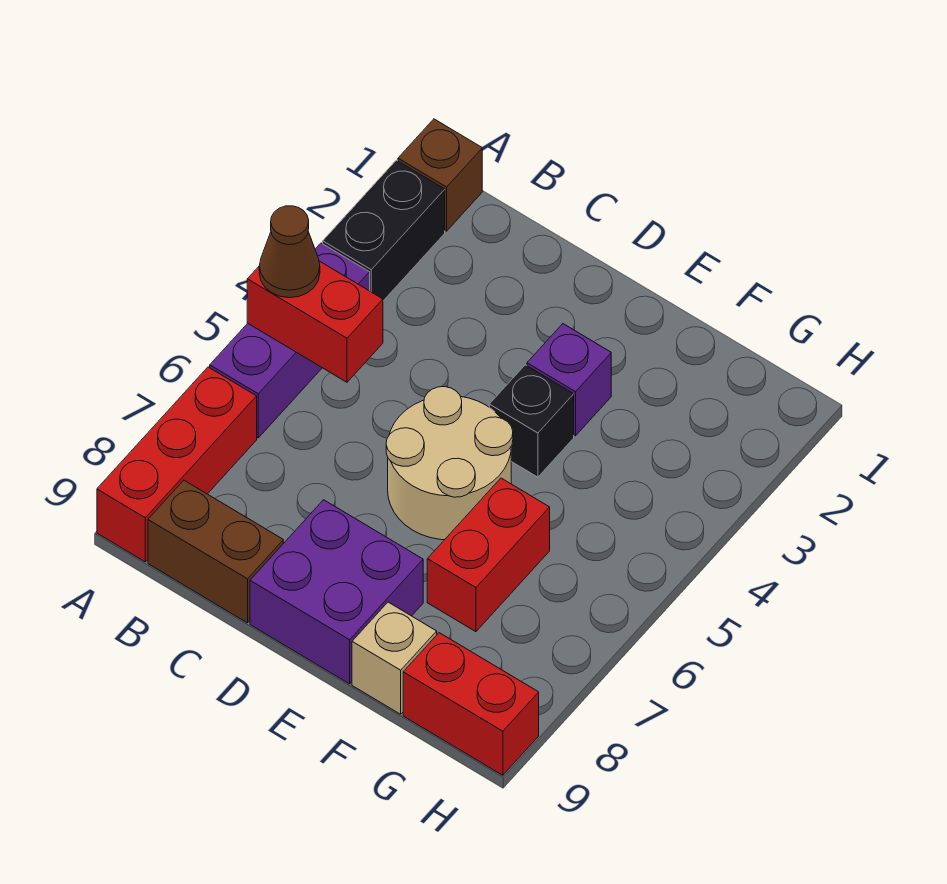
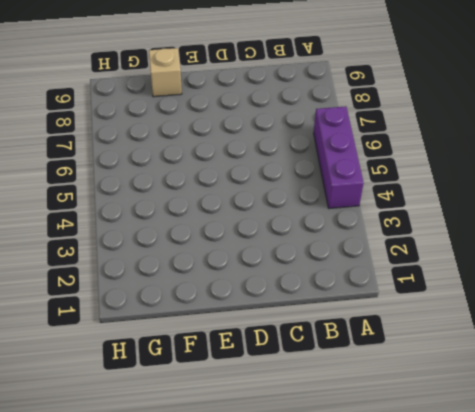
none -> brown brick A1 level 1
none -> black brick A2:A3 level 1
none -> red brick A7:A9 level 1

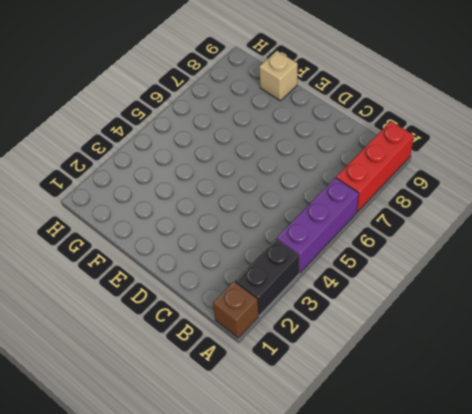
none -> brown brick B9:C9 level 1
none -> tan round brick D5:E6 level 1
none -> purple brick D8:E9 level 1

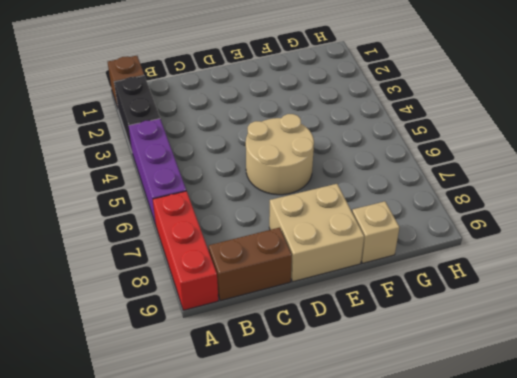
tan brick D8:E9 level 1 -> purple brick D8:E9 level 1
none -> purple brick E3 level 1
none -> black brick E4 level 1
none -> red brick F6:F7 level 1

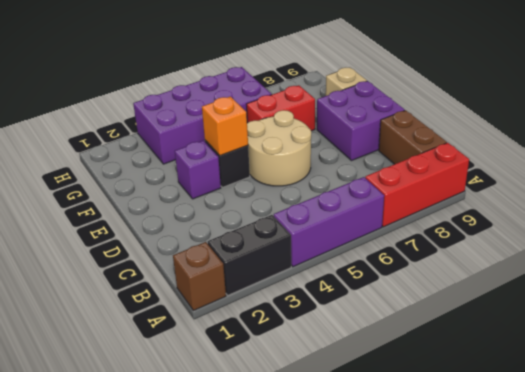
orange brick E4 level 2 -> none
purple brick G3:H6 level 1 -> none
none -> red brick G9:H9 level 1
none -> red brick A5:B5 level 2
none -> brown cone A5 level 3

